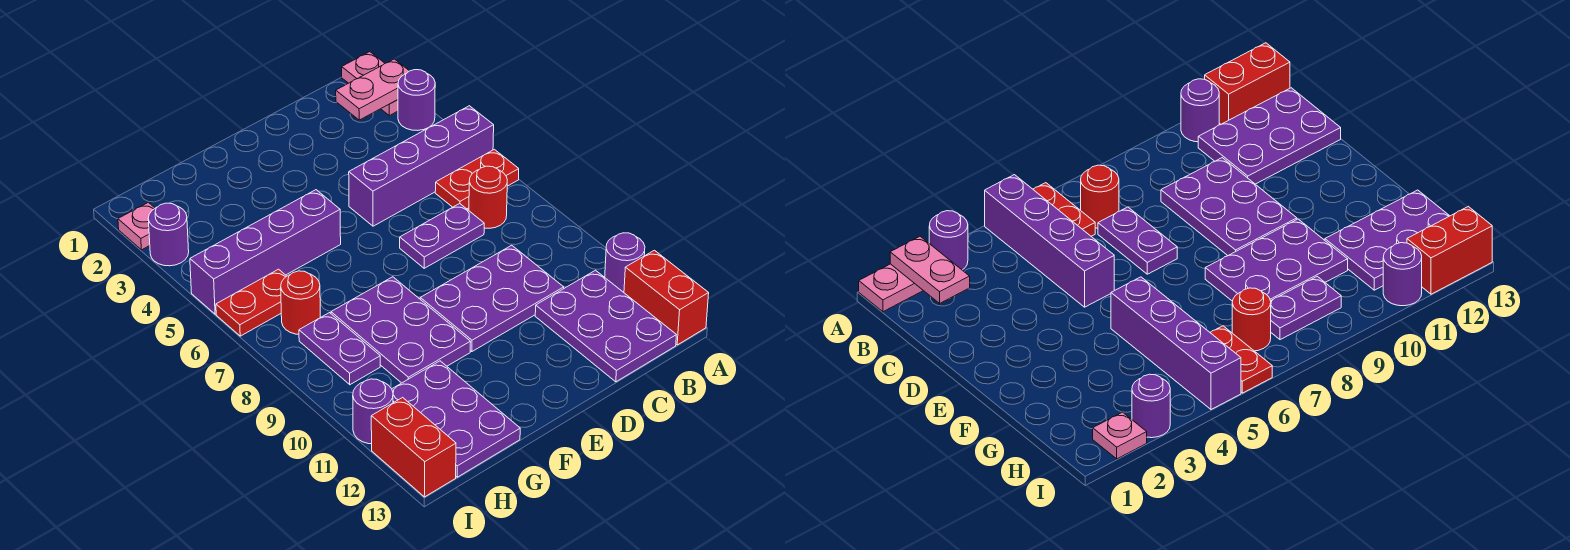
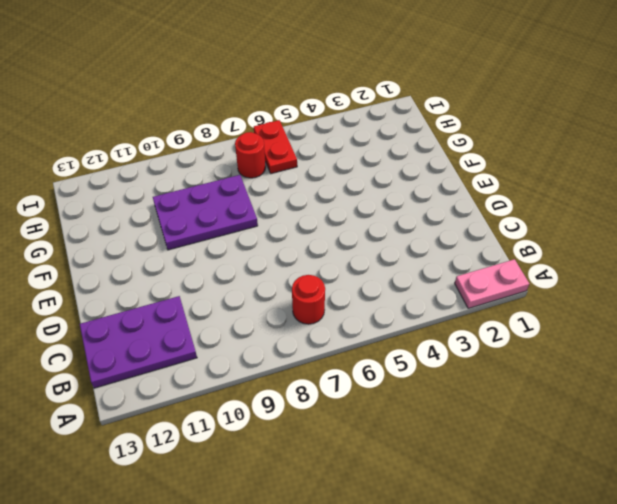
none -> purple round brick A3 level 1
none -> purple brick A5:D5 level 1
none -> red plate A6:B6 level 1

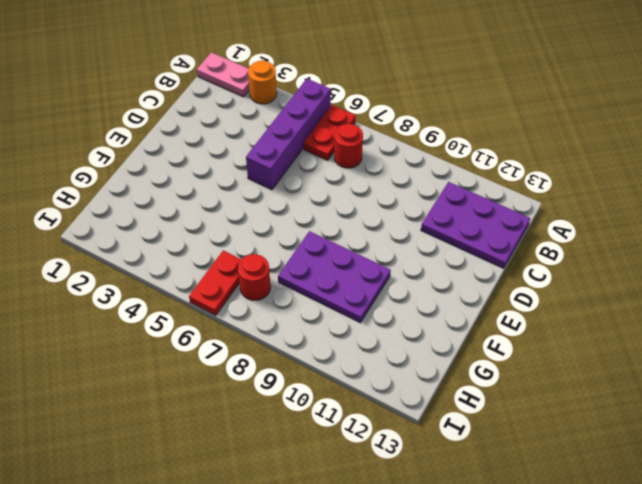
orange round brick A3 level 1 -> purple round brick A3 level 1
none -> purple round brick A11 level 1
none -> red brick A12:A13 level 1
none -> purple plate C7:D7 level 1

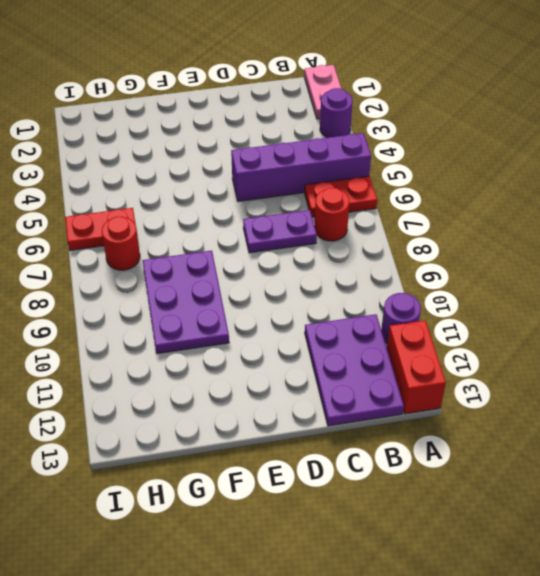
none -> purple plate C9:E10 level 1
none -> purple brick F5:I5 level 1
none -> purple plate G11:H13 level 1

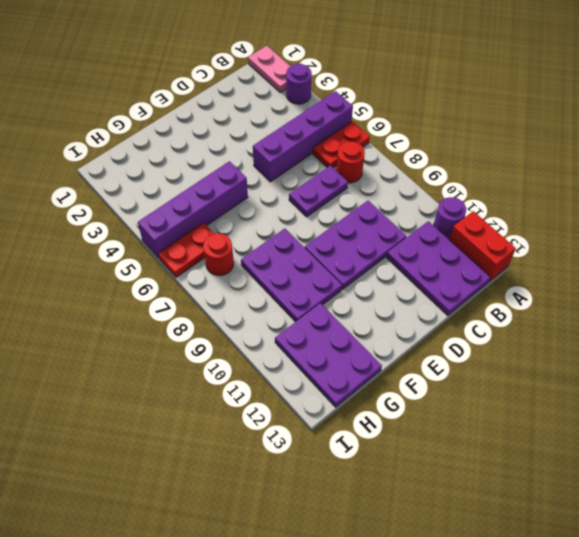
none -> purple plate H8:H9 level 1
none -> pink plate I2 level 1
none -> purple round brick I3 level 1

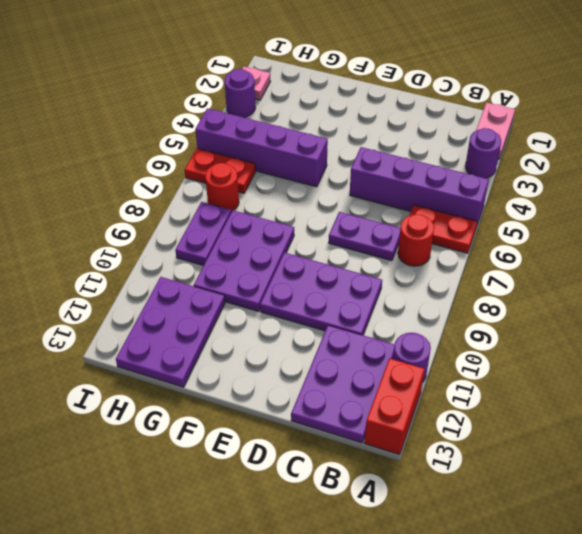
none -> purple round brick I11 level 1
none -> red brick I12:I13 level 1
none -> pink plate A2:B2 level 2

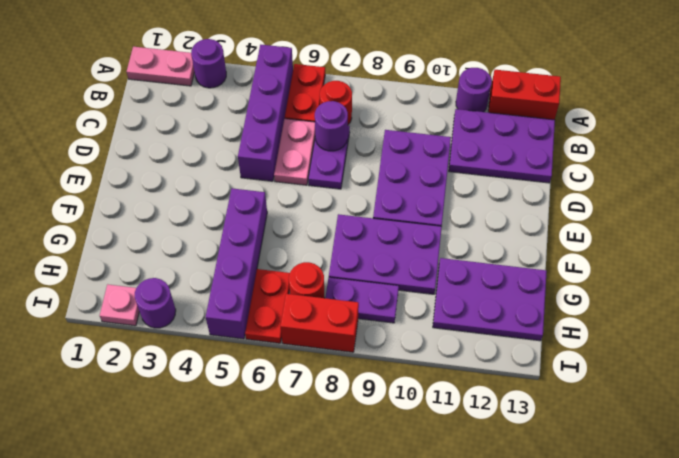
pink plate C6:D6 level 1 -> pink plate A2:B2 level 2
purple round brick C7 level 2 -> purple round brick I11 level 1
red brick I7:I8 level 1 -> red brick I12:I13 level 1

